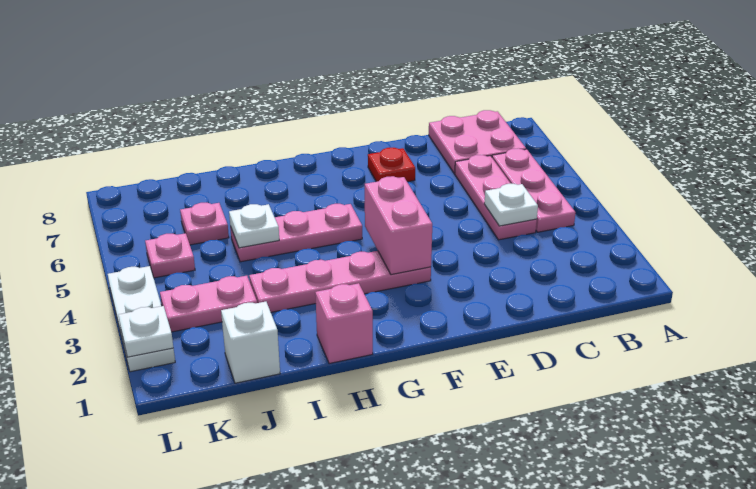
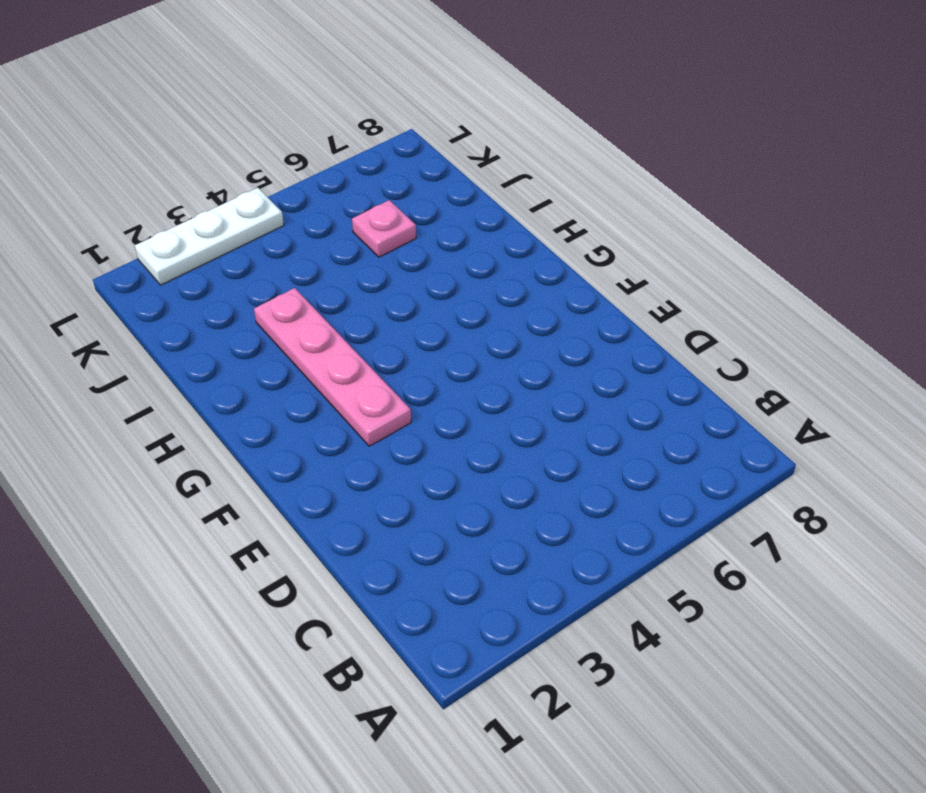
none -> pink plate B4:B6 level 1
none -> pink plate B7:C8 level 1
none -> pink plate C4:C6 level 1

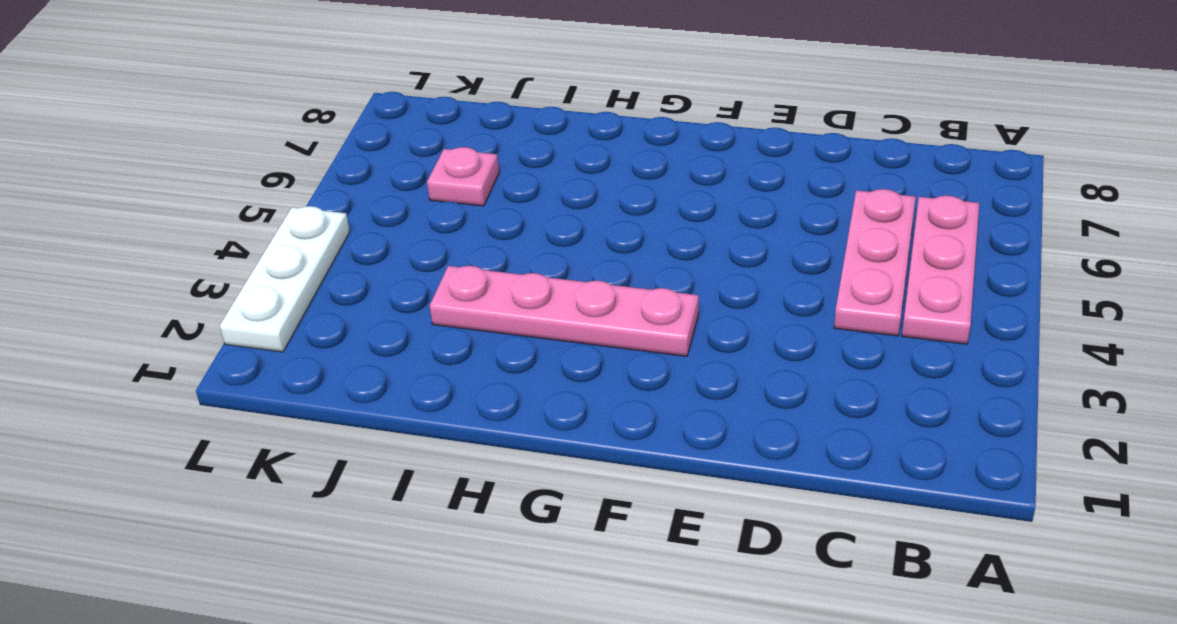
none -> pink plate B7:C8 level 1
none -> red plate E7 level 1
none -> pink plate G5:I5 level 1

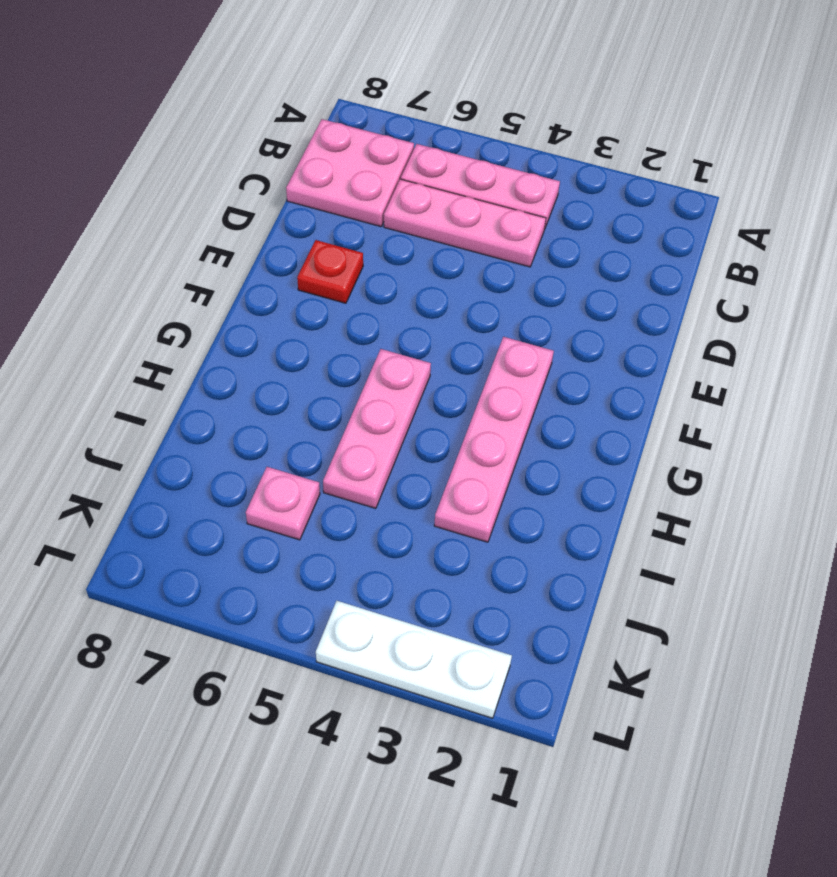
none -> pink brick H1 level 1
none -> white brick J1 level 1
none -> pink plate J3:K3 level 1

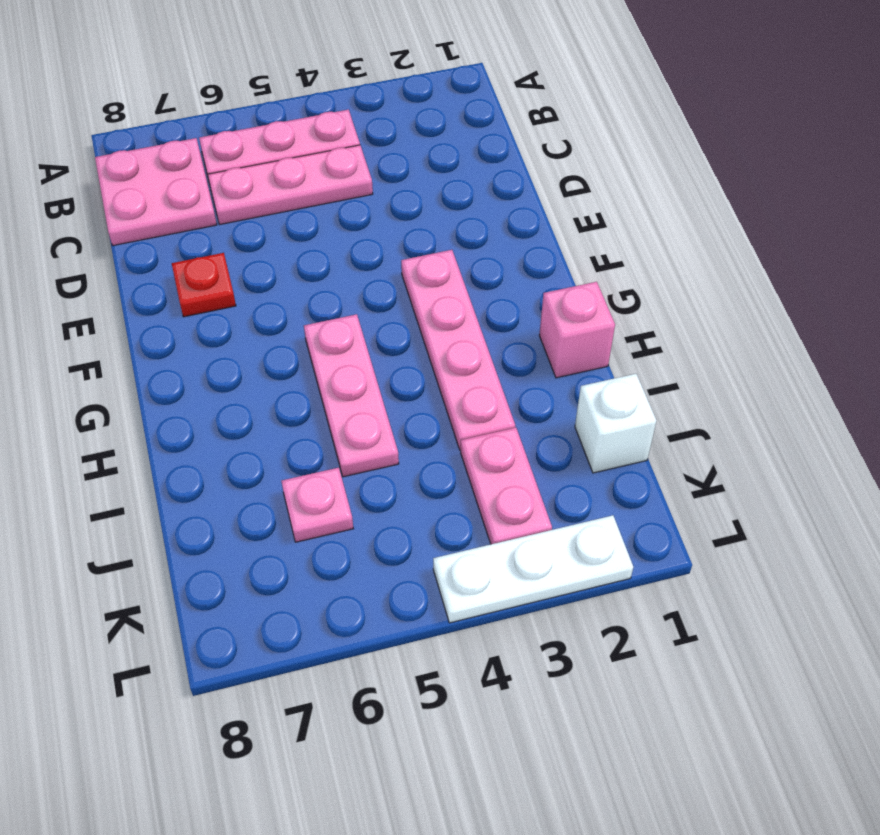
none -> pink plate K5 level 1
none -> white plate C4 level 2
none -> pink brick F3:F4 level 2

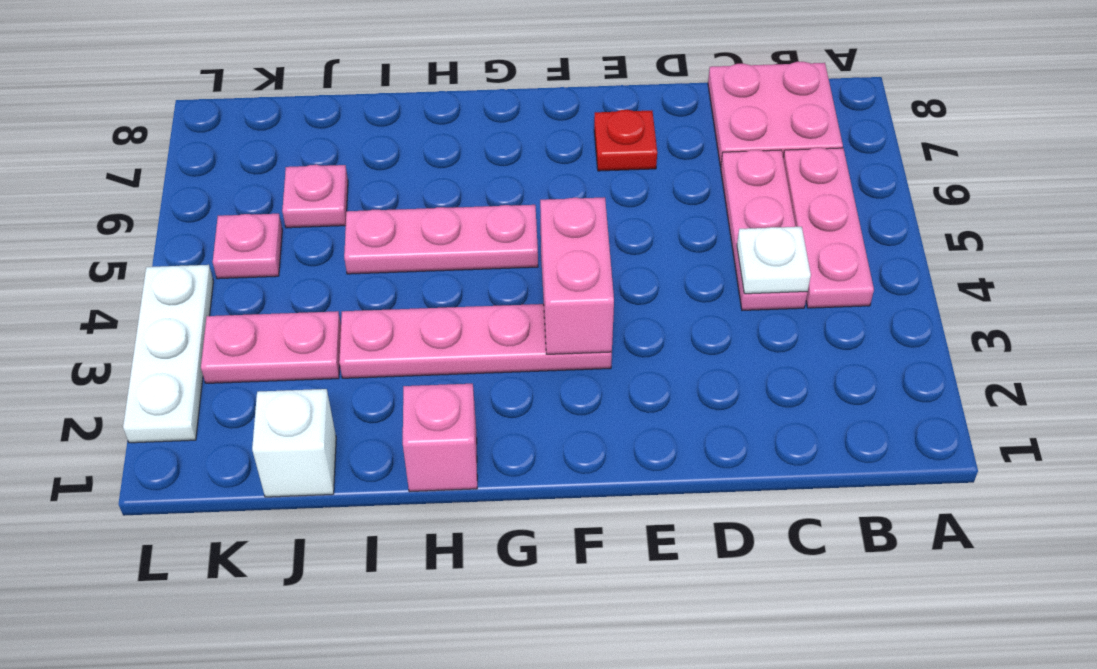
none -> white plate I5 level 2
none -> white plate L2 level 2

